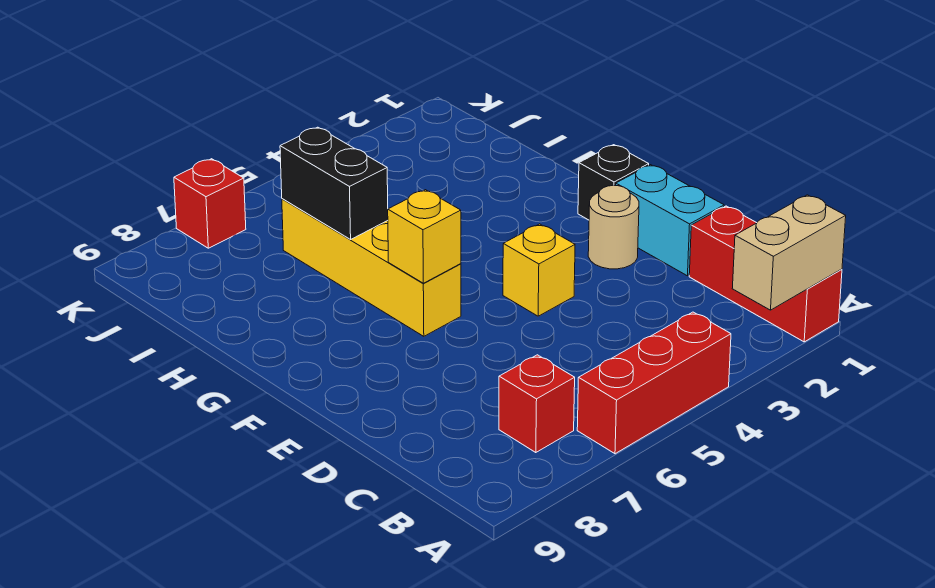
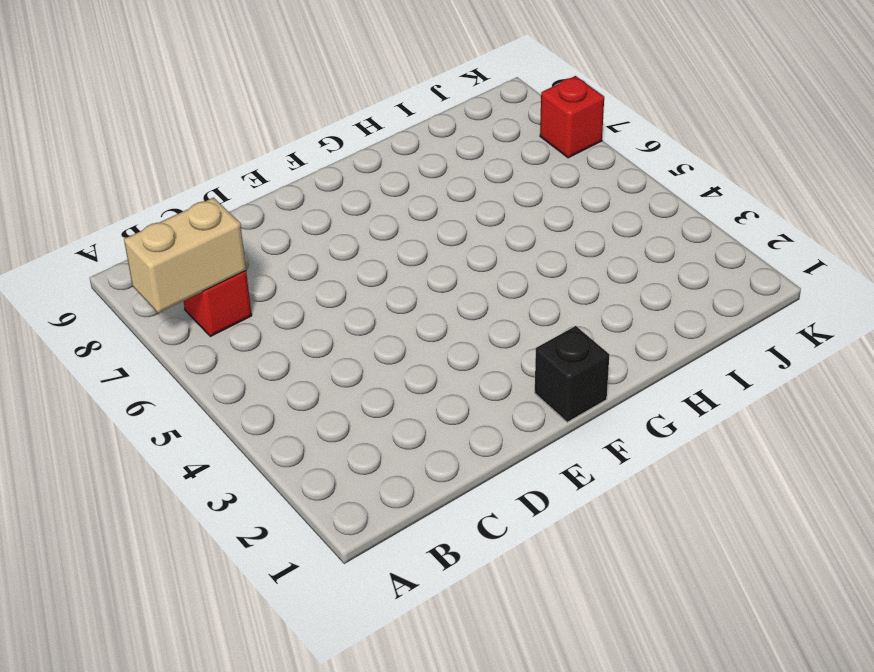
tan brick A7:B7 level 2 -> tan brick A1:A2 level 2
none -> red brick A1:C1 level 1
none -> red brick A4:A6 level 1
none -> cyan brick D1:E1 level 1

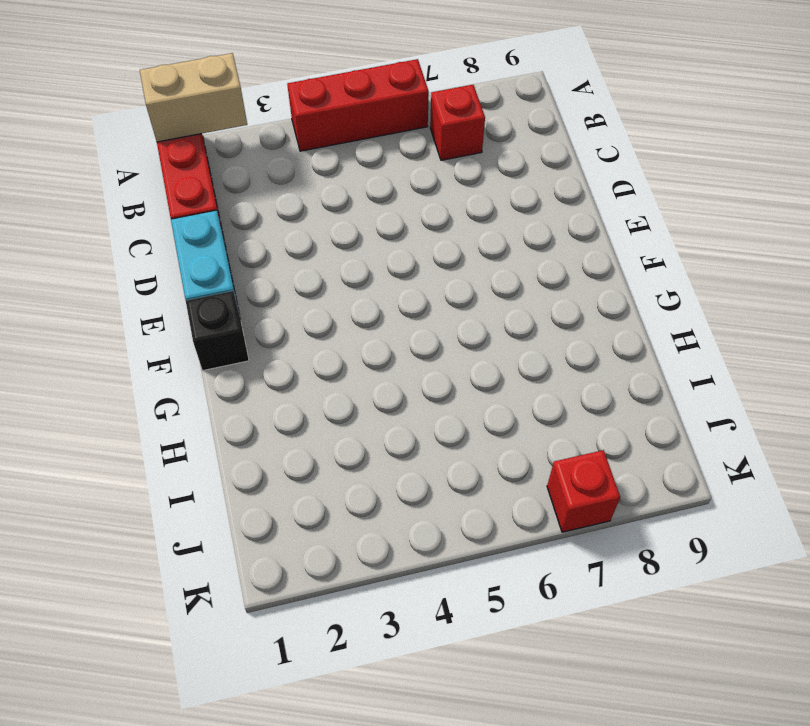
none -> tan round brick E2 level 1
none -> yellow brick E4 level 1
none -> yellow brick F6:I6 level 1

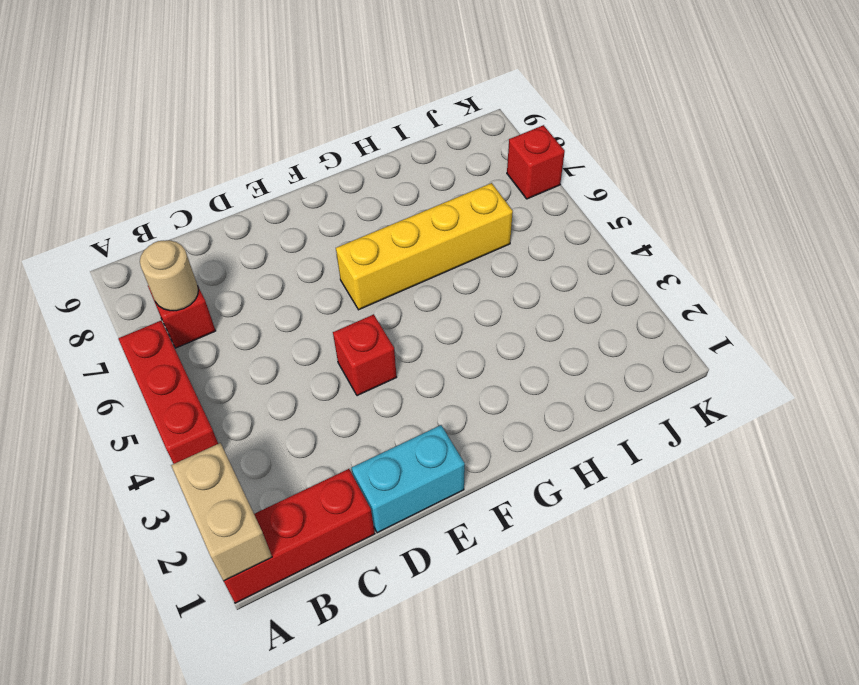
tan round brick B7 level 2 -> tan round brick E2 level 1
red brick E4 level 1 -> yellow brick E4 level 1
none -> black brick F1 level 1
none -> yellow brick F6 level 2
none -> black brick H6:I6 level 2

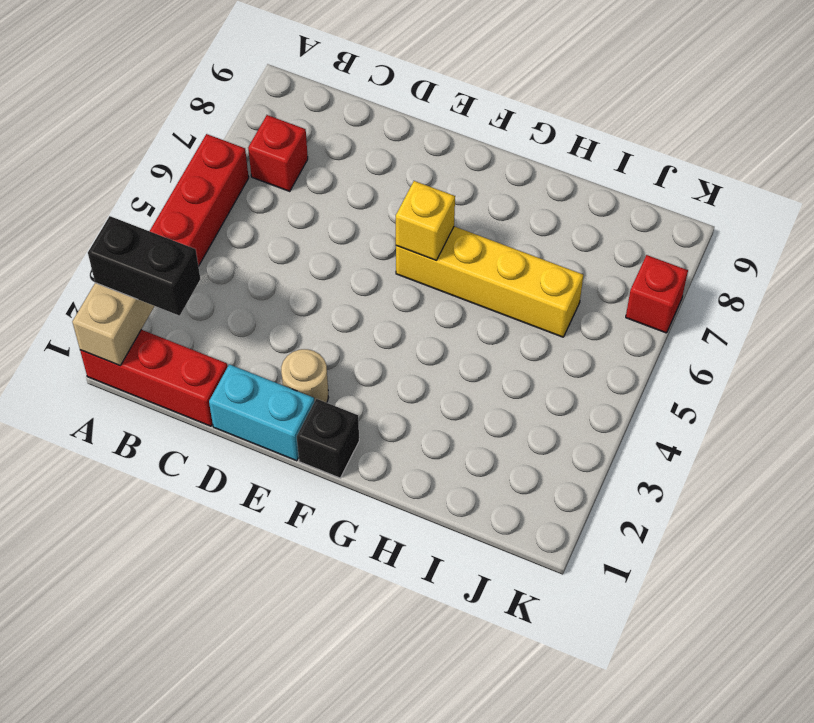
black brick A2:B2 level 3 -> black brick H6:I6 level 2
none -> yellow brick E4 level 1

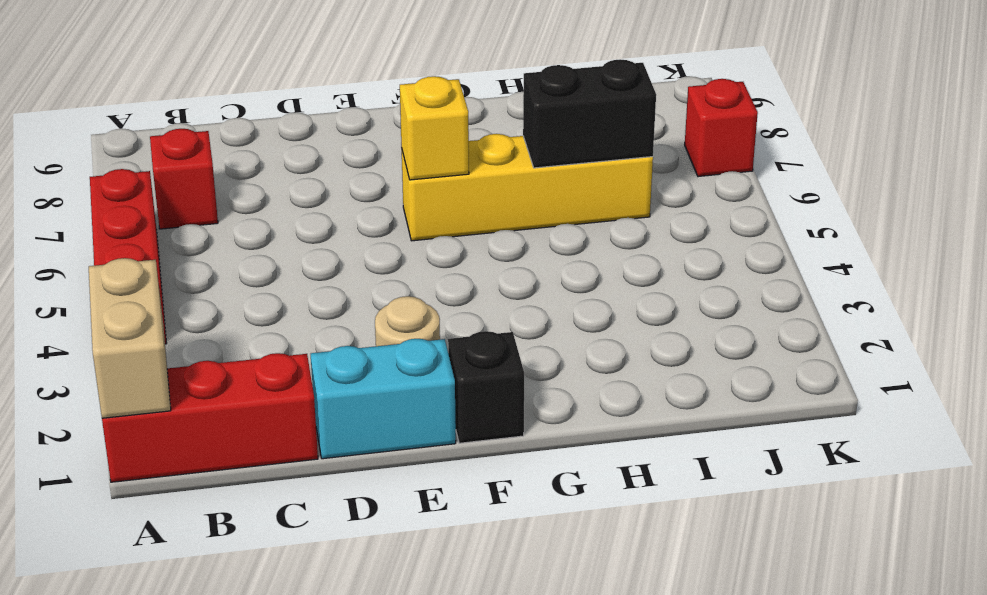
none -> yellow brick E4 level 1

